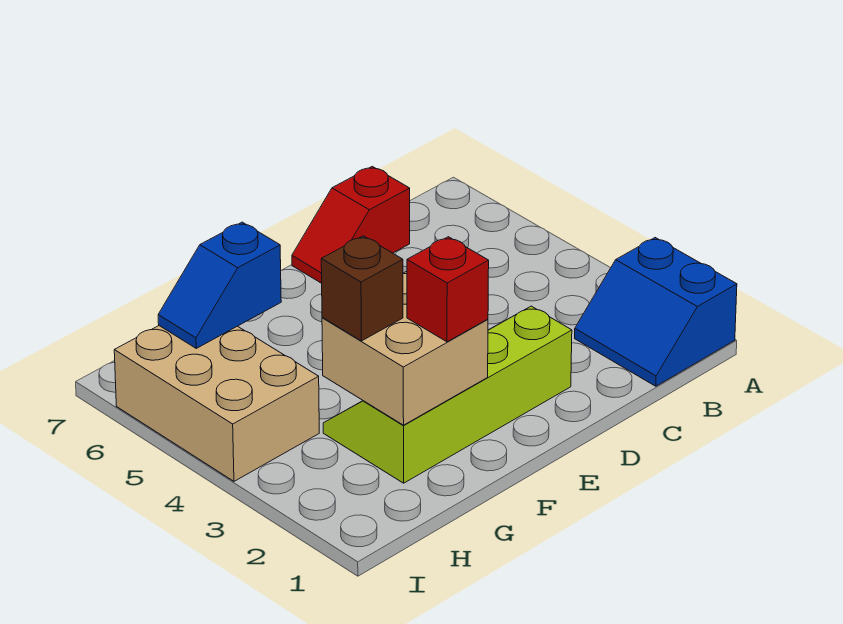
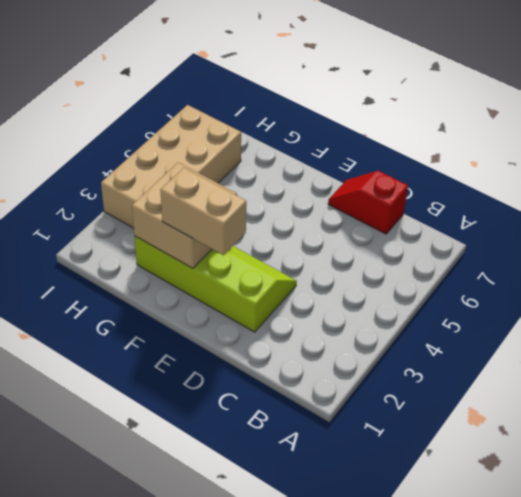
tan brick E2:F2 level 3 -> red brick F2 level 3
tan brick H3:I6 level 1 -> tan brick H4:I6 level 1
none -> blue slope A1:B2 level 1 top A
none -> blue slope G6:H6 level 2 top G

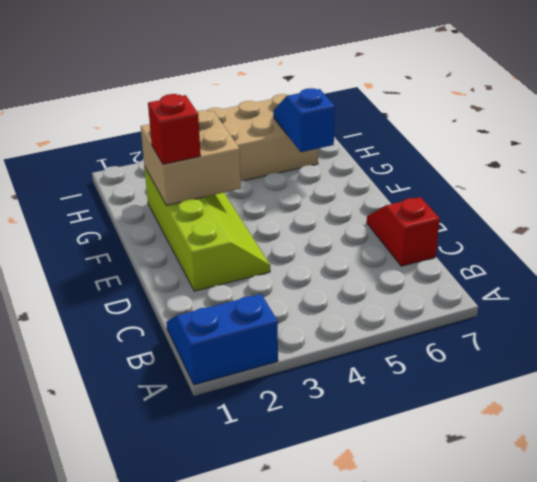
none -> brown brick G3 level 3

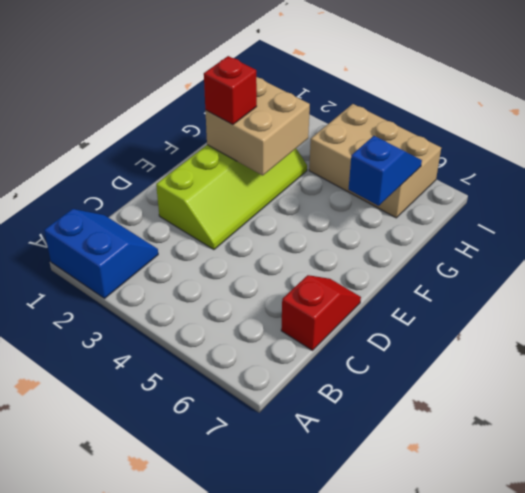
none -> brown brick G3 level 3

